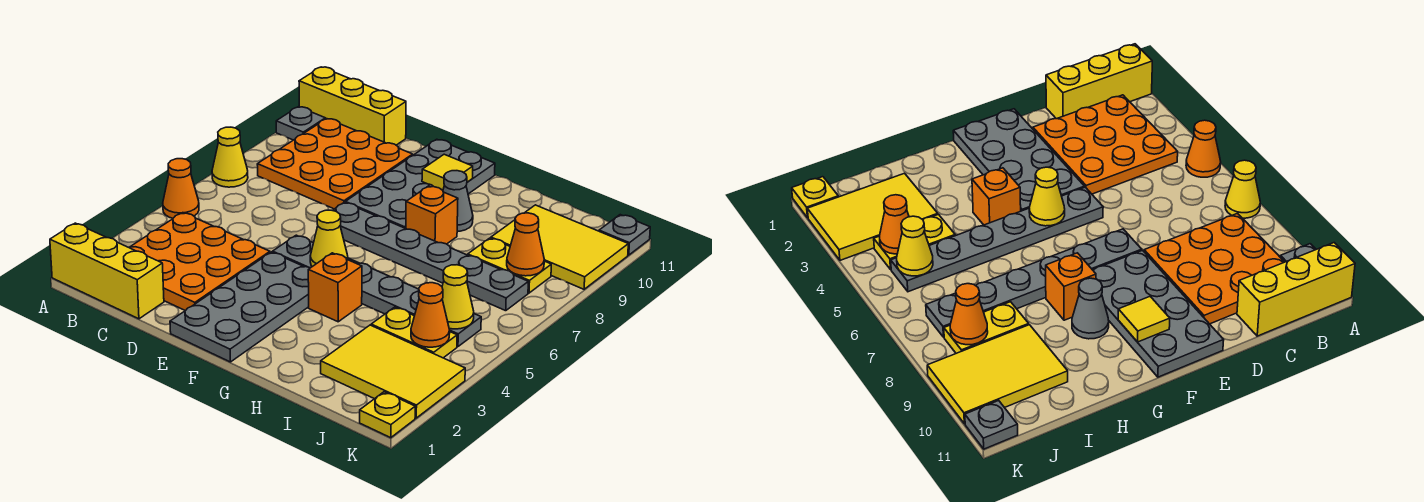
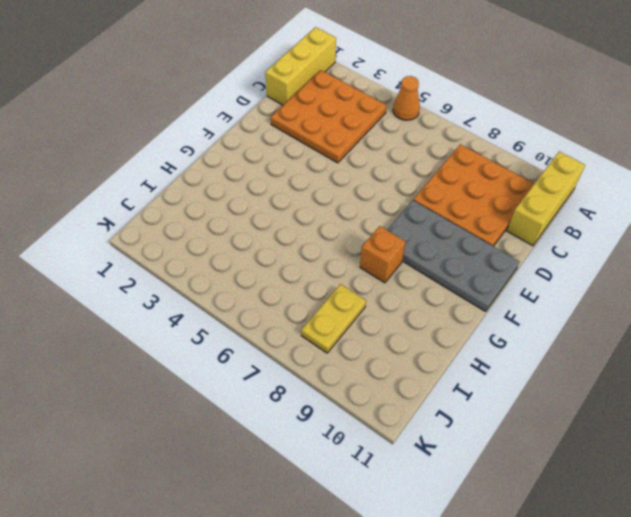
none -> yellow cone A7 level 1
none -> grey plate A10 level 1
none -> grey plate E1:F4 level 1

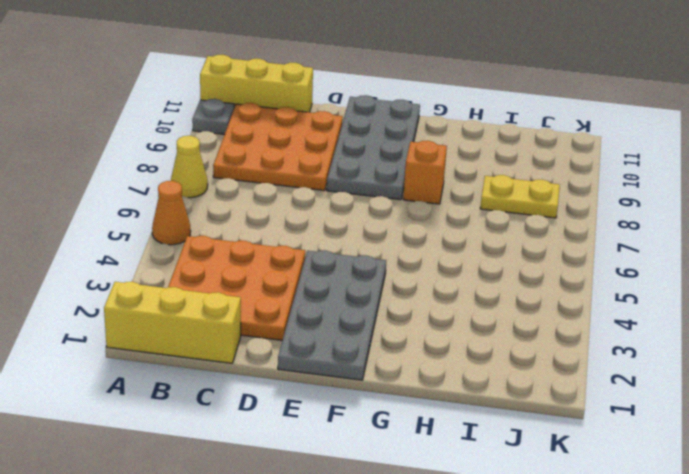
none -> grey plate E5:J5 level 1
none -> grey plate E7:J7 level 1
none -> orange brick G4 level 1

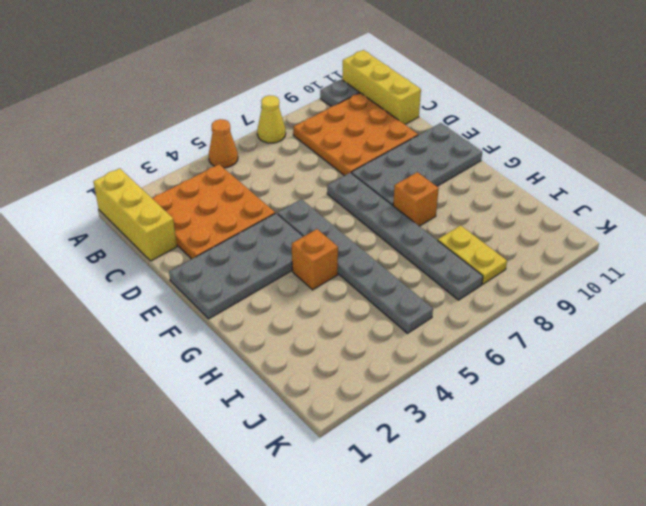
none -> grey cone G9 level 1
none -> yellow tile I2:K3 level 1
none -> yellow plate I4:J4 level 1

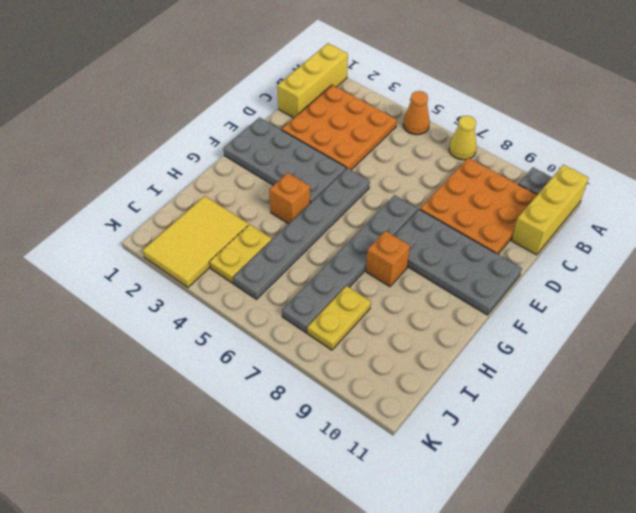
none -> grey cone G9 level 1
none -> yellow tile I9:K10 level 1
none -> yellow plate K1 level 1

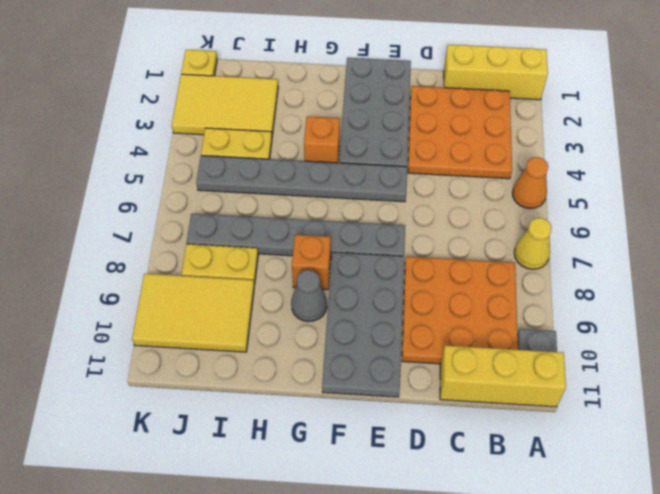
none -> grey plate K11 level 1
none -> yellow cone F5 level 2
none -> yellow tile F10 level 2

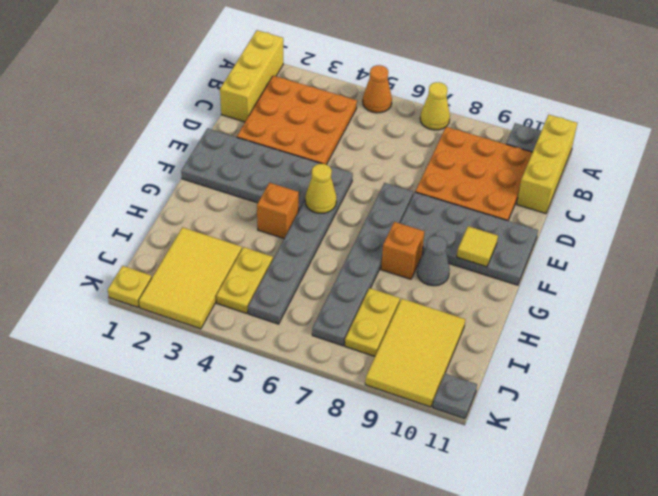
none -> orange cone J4 level 2
none -> yellow cone J5 level 2
none -> orange cone J8 level 2

